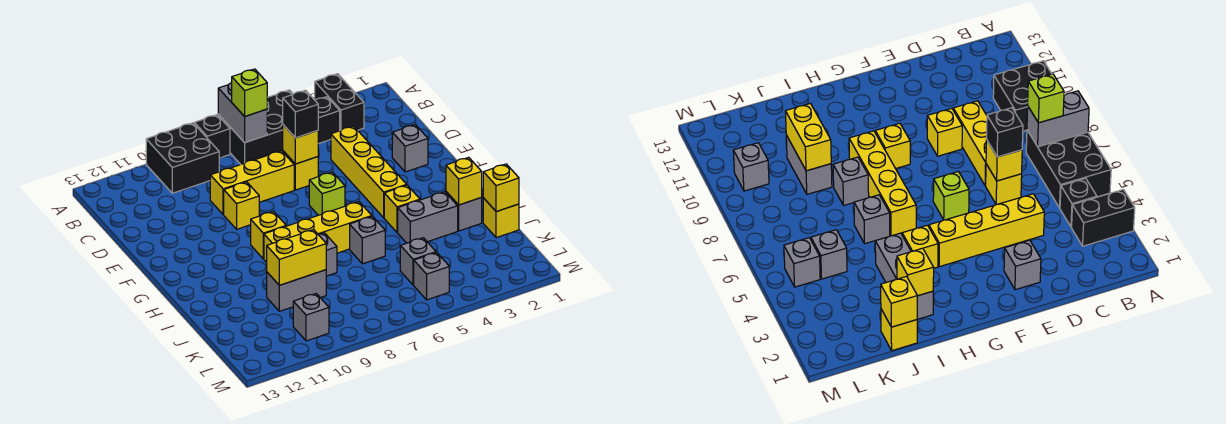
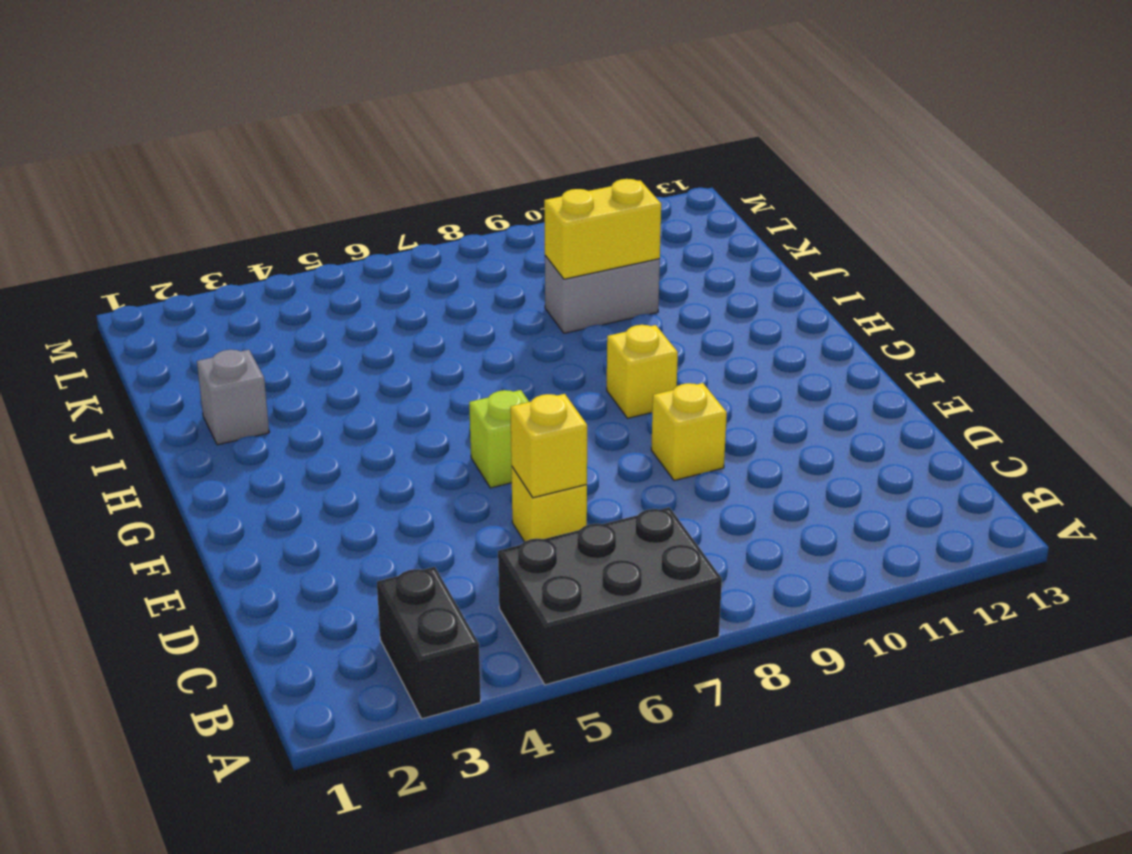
none -> black brick A8 level 1
none -> black brick A9:B10 level 1
none -> black brick B4 level 1
none -> yellow brick D4:G4 level 1

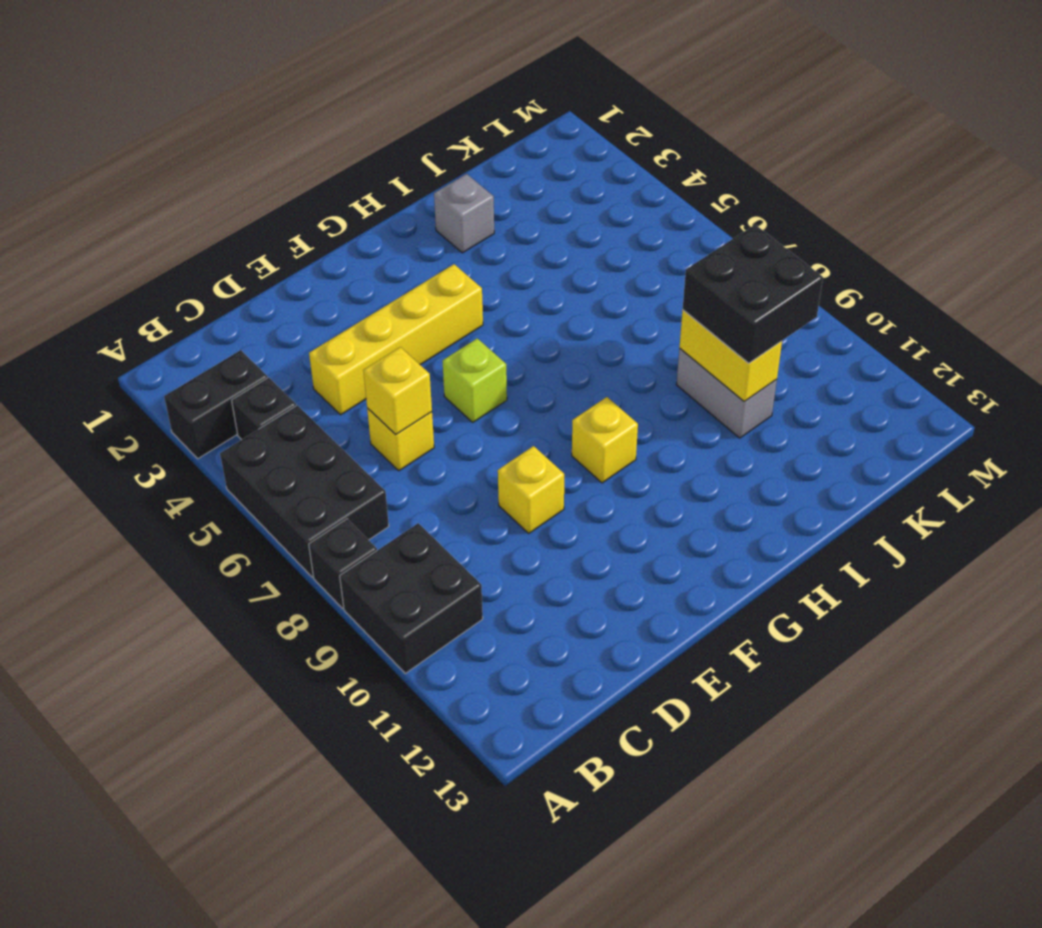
black brick J9:K10 level 3 -> none
none -> yellow brick D7:D9 level 1
none -> grey brick E2 level 1
none -> yellow brick H4 level 1
none -> yellow brick H6:H9 level 1

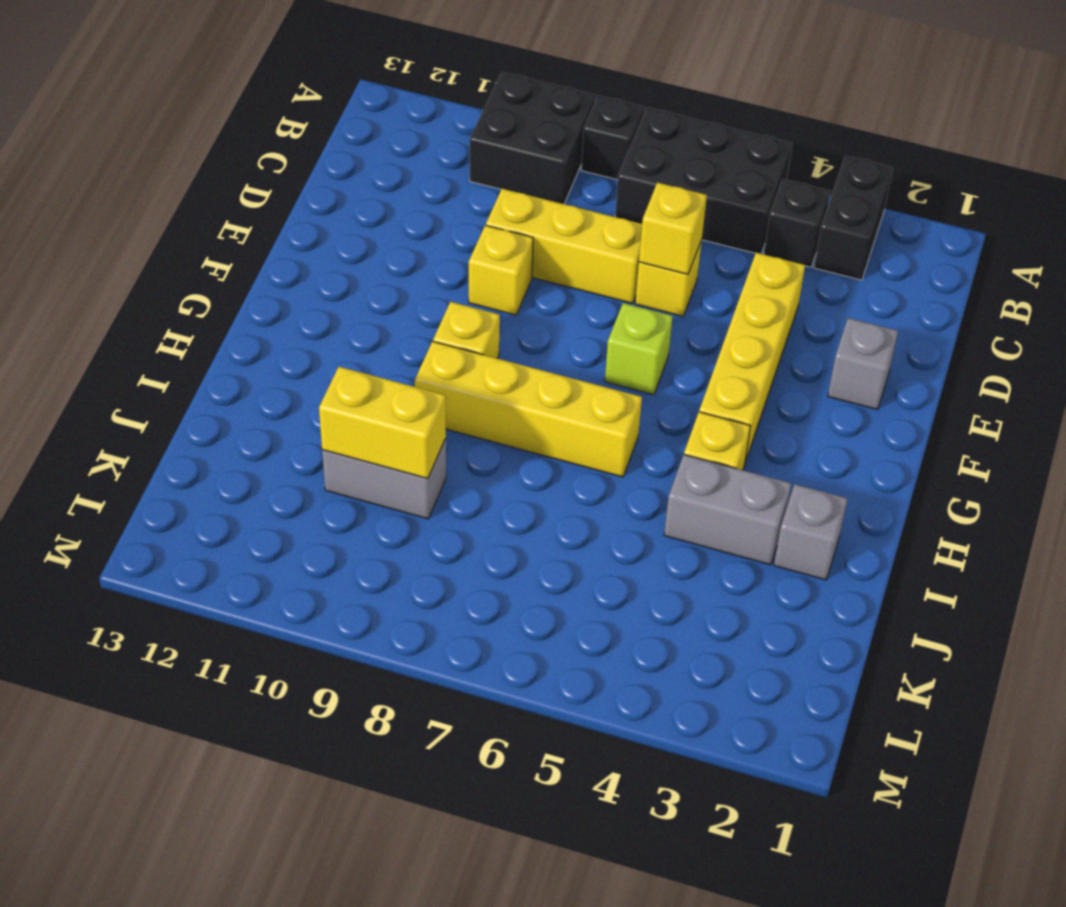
none -> grey brick I6 level 1
none -> grey brick I8 level 1
none -> yellow brick J1 level 1
none -> grey brick K5 level 1

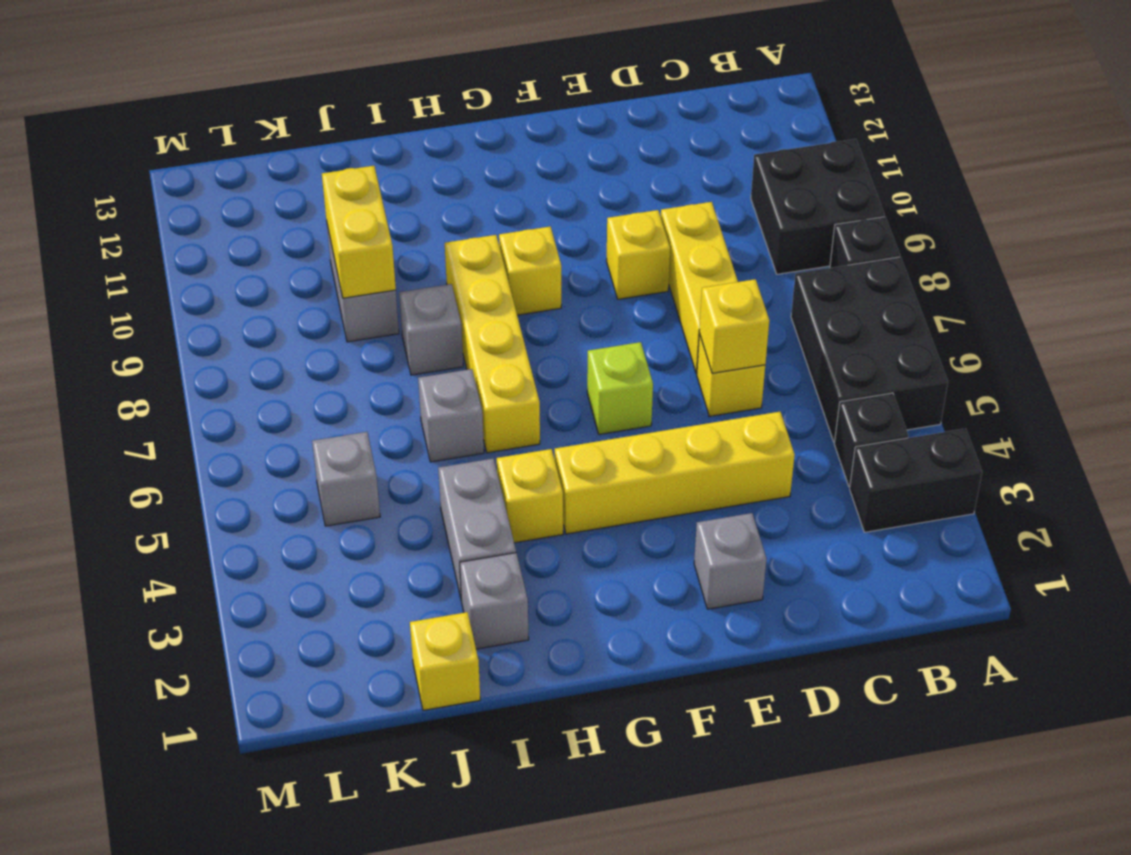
none -> grey brick L5 level 1
none -> grey brick L10 level 1
none -> grey brick A7:B7 level 2
none -> yellow brick I2 level 2

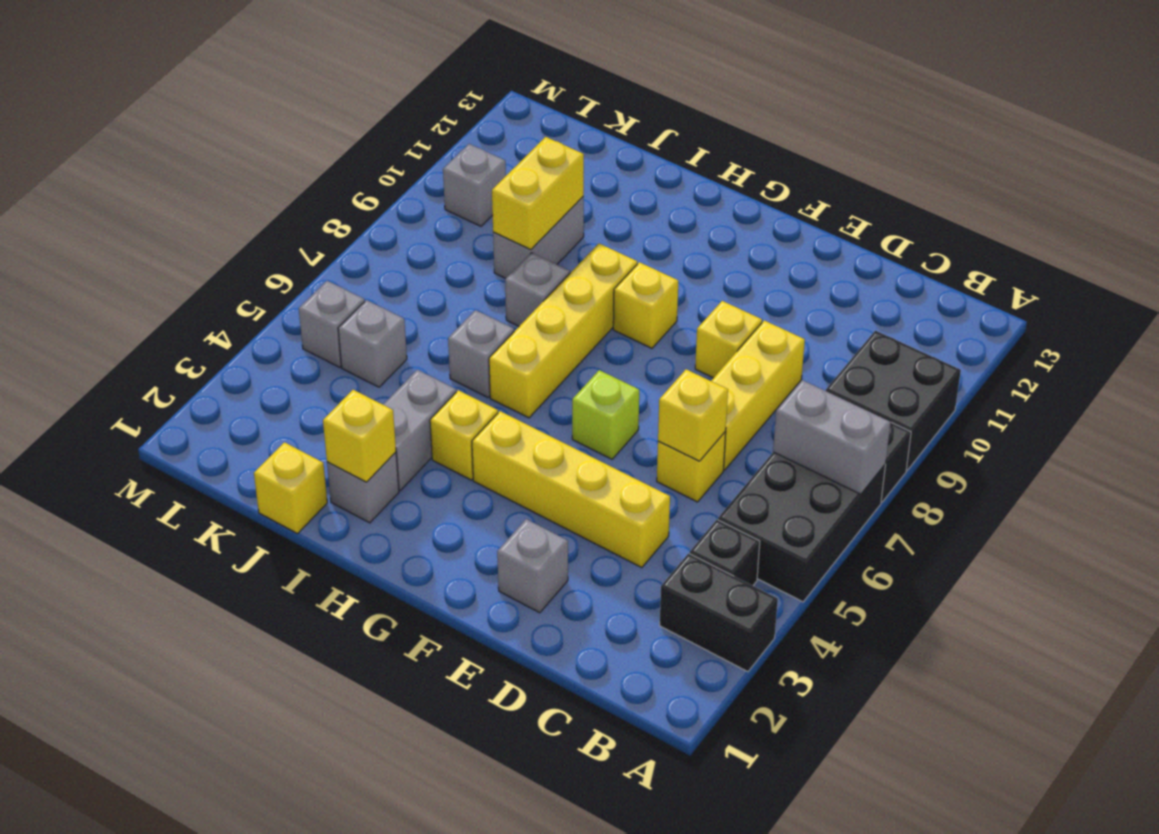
none -> yellow brick J1 level 2
none -> lime brick B7 level 3
none -> black brick D6 level 3

